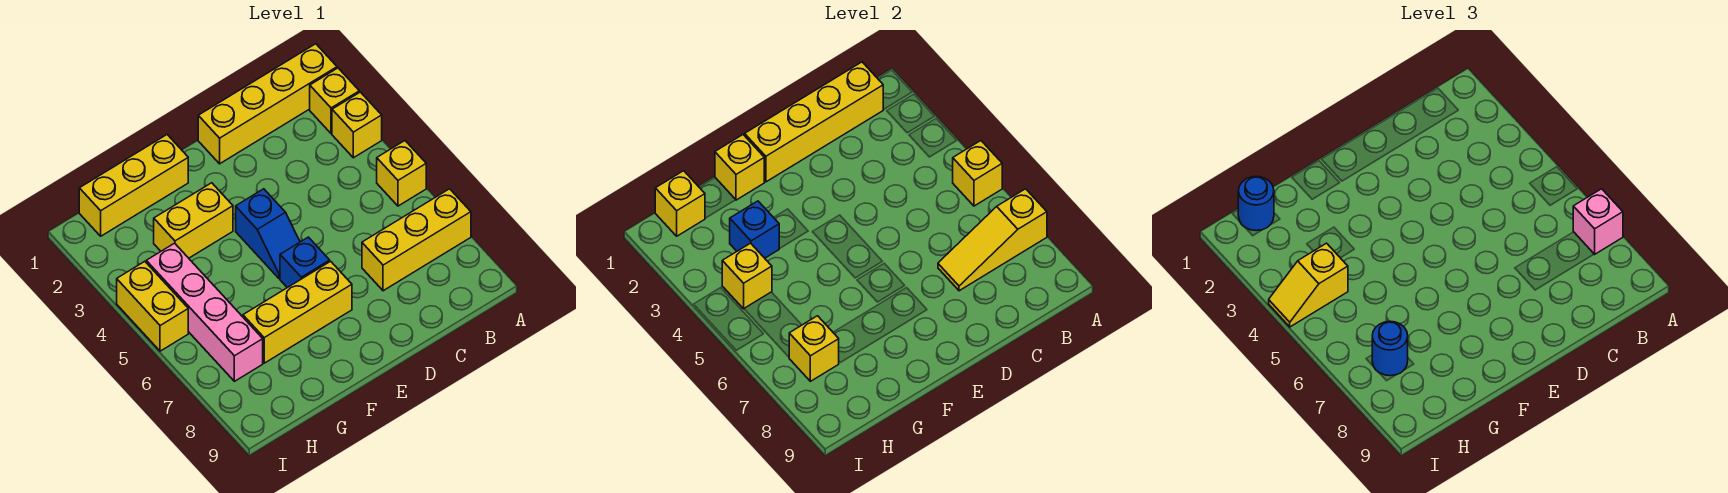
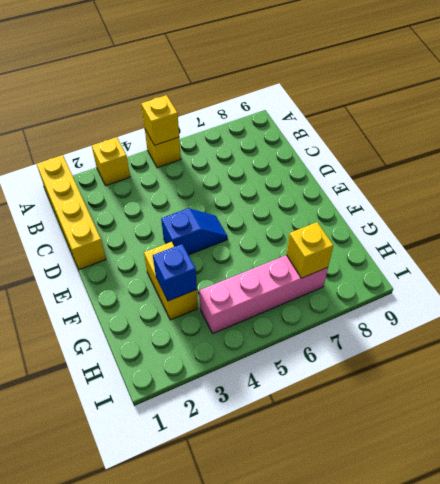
none -> yellow brick A2 level 1
none -> yellow brick A7:C7 level 1
none -> blue brick E6 level 1

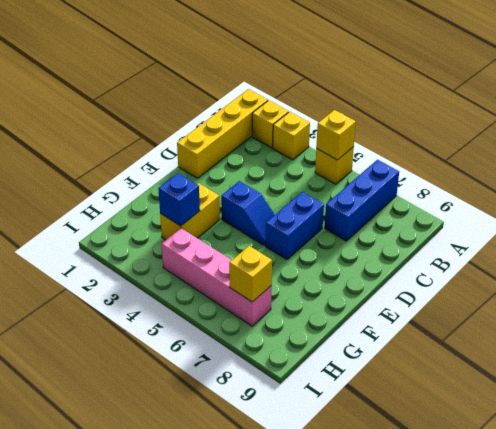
blue brick A7:C7 level 1 -> yellow brick A7:C7 level 1
blue brick D6:E6 level 1 -> blue brick E6 level 1
none -> yellow brick E7:G7 level 1
none -> yellow brick F1:H1 level 1
none -> yellow brick I4:I5 level 1

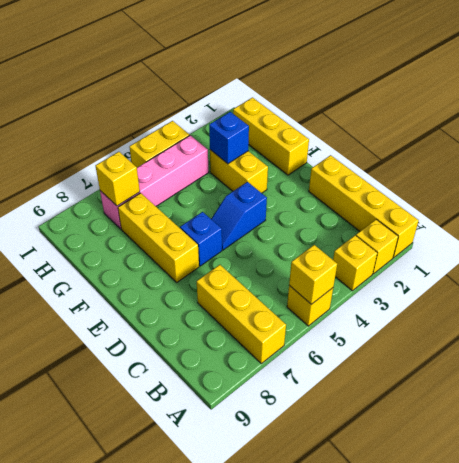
none -> yellow slope A7:C7 level 2 top A
none -> yellow brick B1:E1 level 2
none -> yellow brick F1 level 2

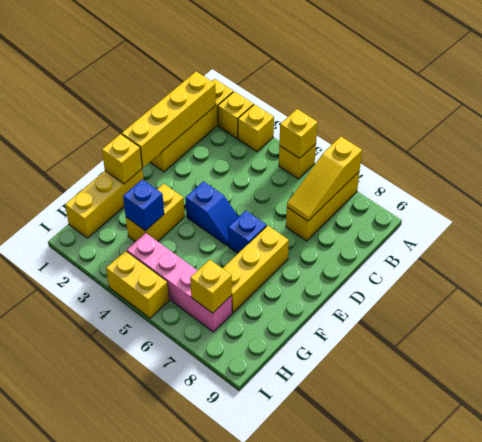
none -> yellow brick H1 level 2
none -> yellow brick H4 level 2
none -> pink brick A7 level 3

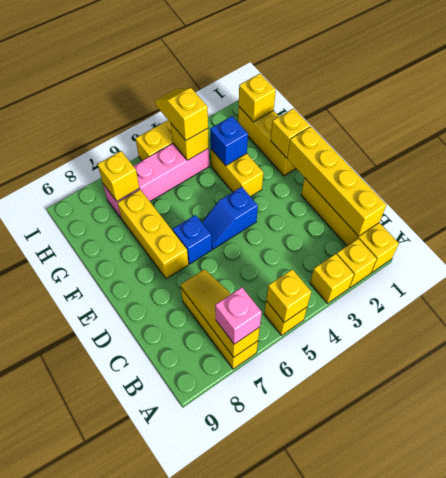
none -> blue round brick H1 level 3
none -> blue round brick H7 level 3

